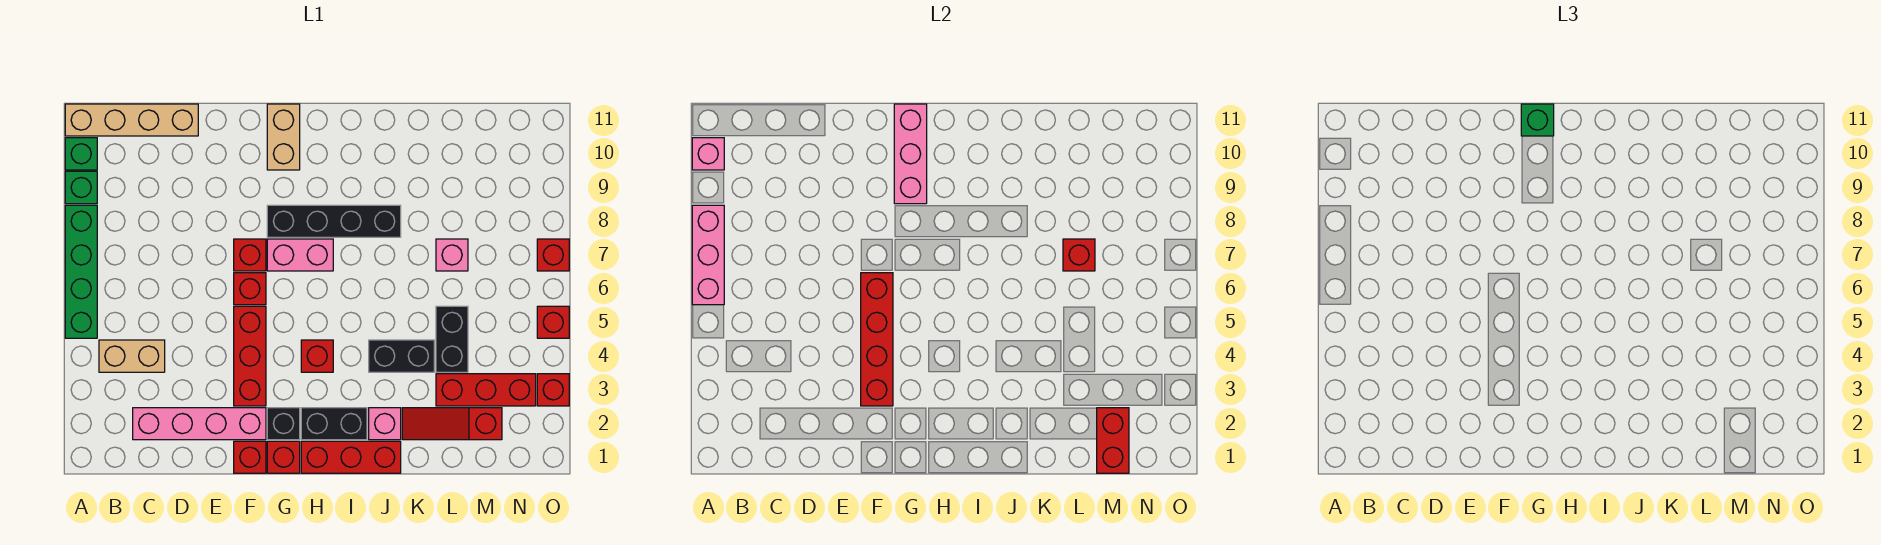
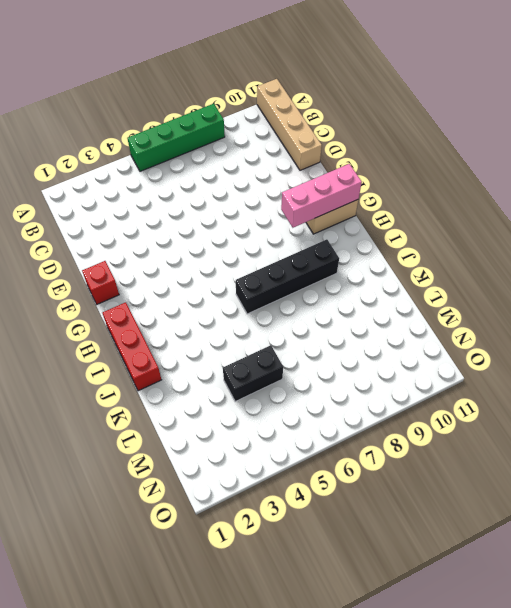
black brick I6:I9 level 1 -> black brick G8:J8 level 1
none -> green brick A9 level 1
none -> green brick A10 level 1
none -> tan brick B4:C4 level 1
none -> pink brick C2:F2 level 1

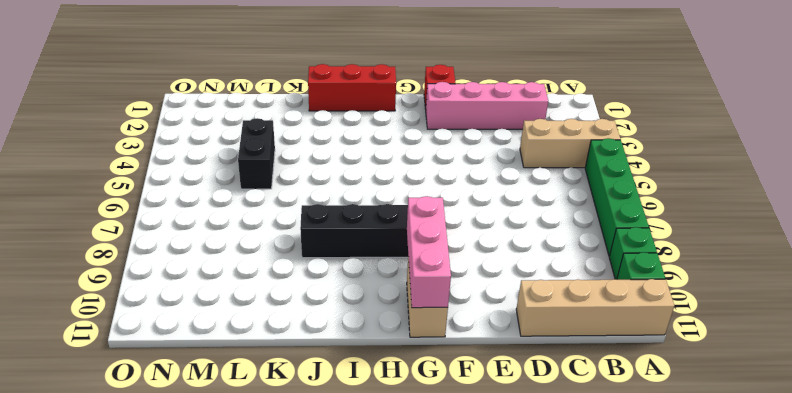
tan brick A4:C4 level 1 -> tan brick B4:C4 level 1
none -> red brick F3:F5 level 1
none -> red brick F6 level 1
none -> red brick F7 level 1
none -> red brick G1 level 1

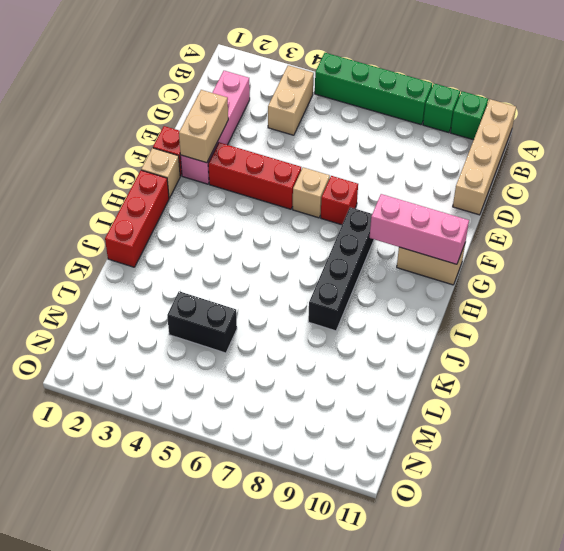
tan brick E2:F2 level 2 -> none
tan brick F6 level 1 -> red brick F6 level 1
tan brick G1 level 1 -> red brick G1 level 1
none -> black brick G2 level 1
none -> pink brick G7:H7 level 1
none -> black brick H2:I2 level 1
none -> red brick H4 level 1

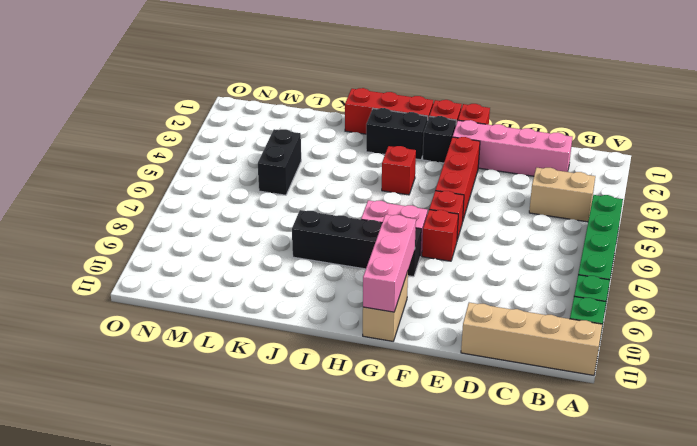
none -> pink brick J2 level 1
none -> black brick J4:K4 level 1
none -> red slope K2:M2 level 1 top M
none -> red brick L3:N3 level 1

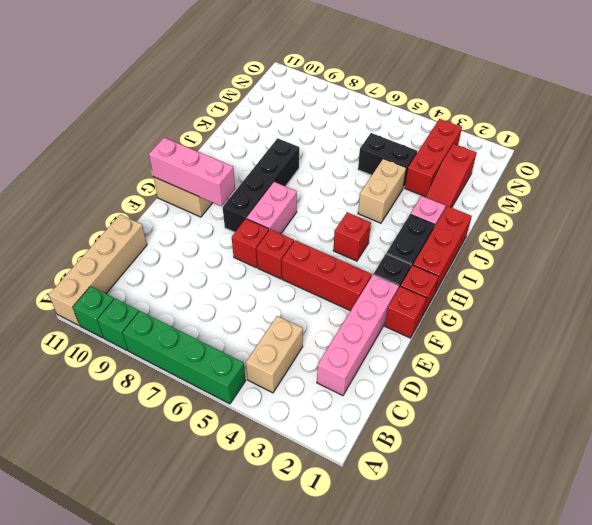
tan brick J4:K4 level 1 -> black brick J4:K4 level 1
none -> pink brick L7 level 1
none -> red brick O3 level 1
none -> red brick O5 level 1
none -> red brick O7 level 1

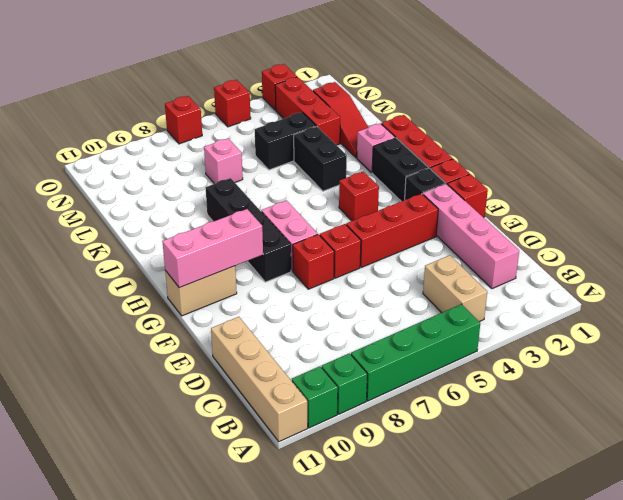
none -> pink brick A6:A8 level 2
none -> pink brick A10 level 2
none -> red brick F3:F6 level 2
none -> red brick L7 level 2

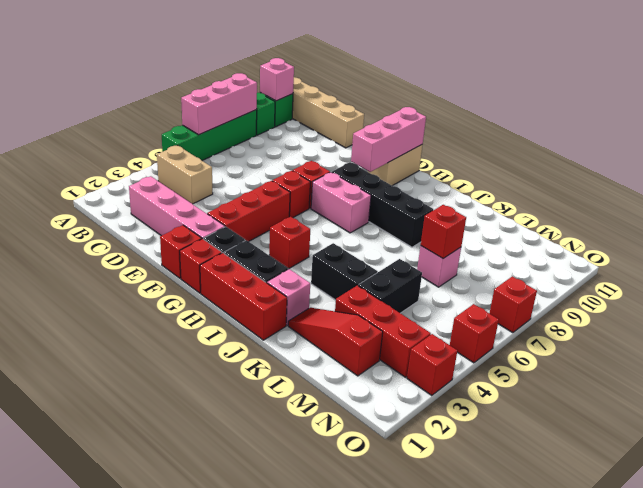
none -> red brick F3:F6 level 2
none -> red brick M1:M2 level 2
none -> green brick G11 level 3

